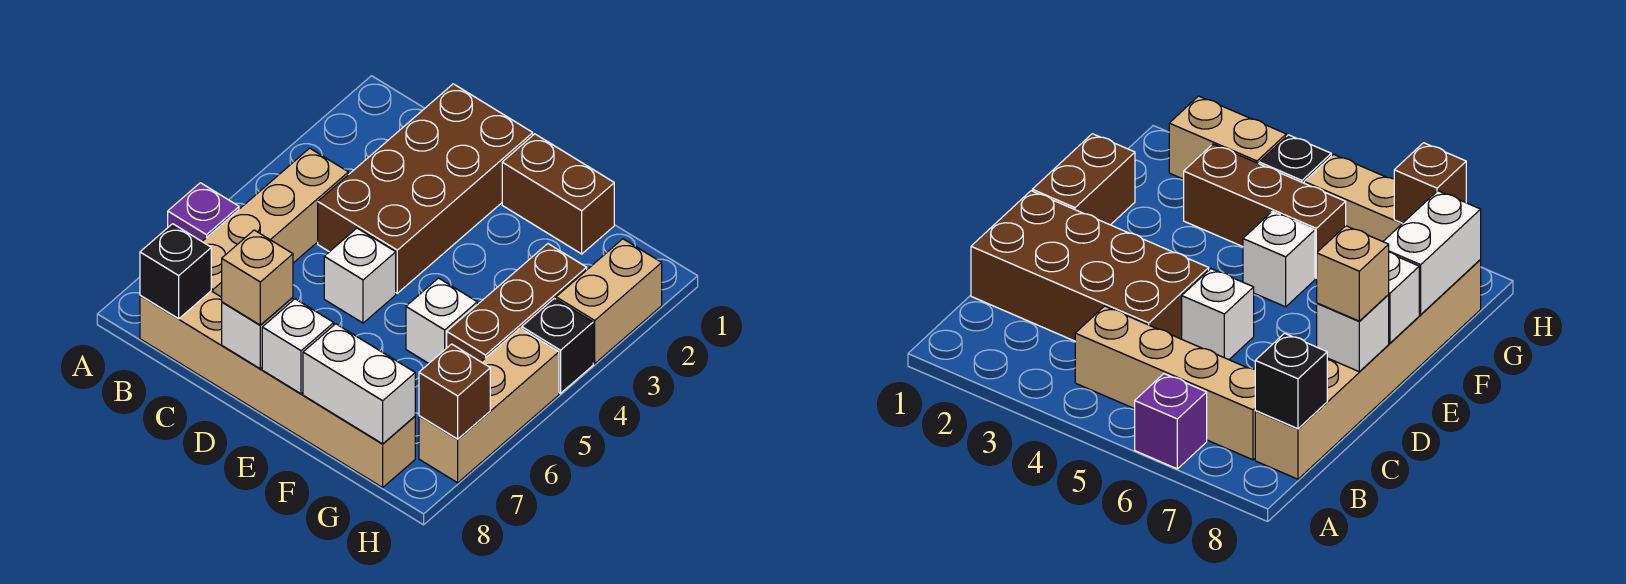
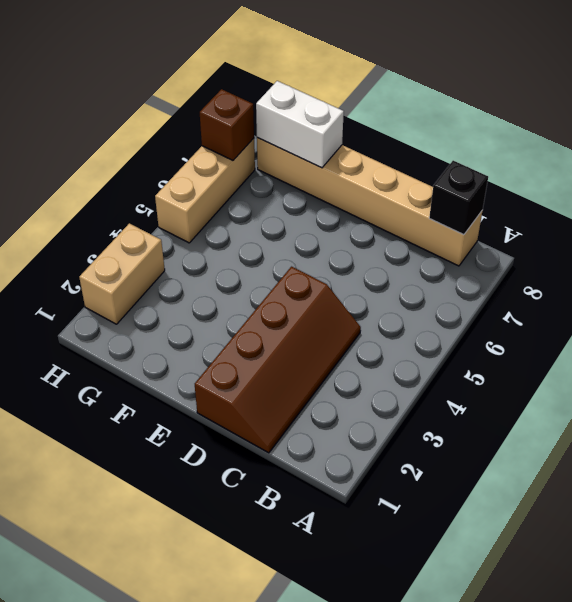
brown slope C1:D4 level 1 top D -> brown brick C1:D4 level 1
none -> purple brick A6 level 1
none -> tan brick B4:B7 level 1
none -> white brick D5 level 1

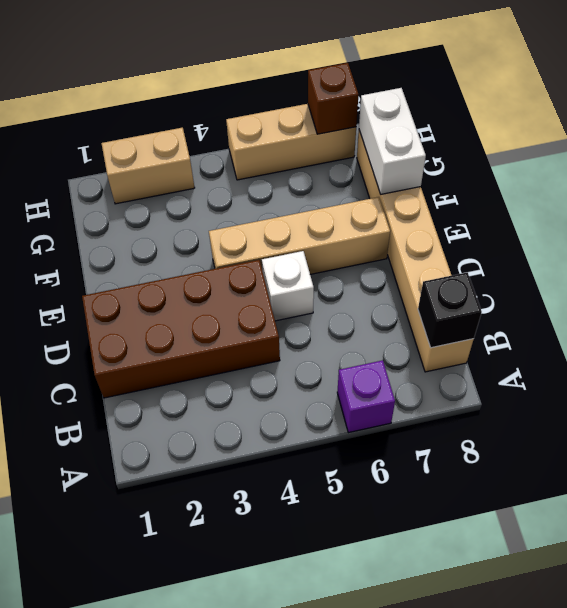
tan brick E4:E7 level 1 -> tan brick B4:B7 level 1
none -> brown brick E1:F1 level 1
none -> white brick F5 level 1
none -> brown brick G3:G5 level 1

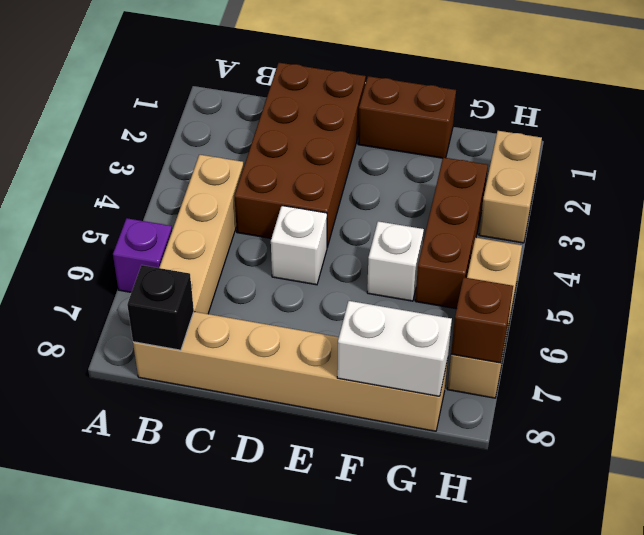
none -> black brick H4 level 1
none -> white brick D8 level 2
none -> white brick E8 level 2

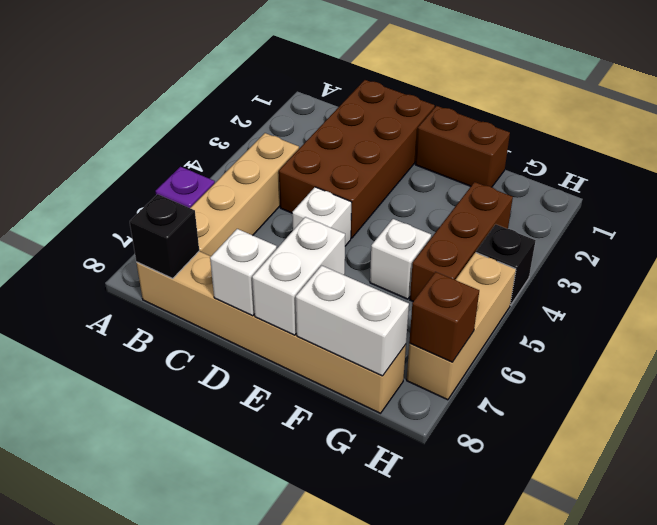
white brick E7:E8 level 2 -> white brick E8 level 2
none -> tan brick H2:H3 level 1
none -> tan brick D8 level 3

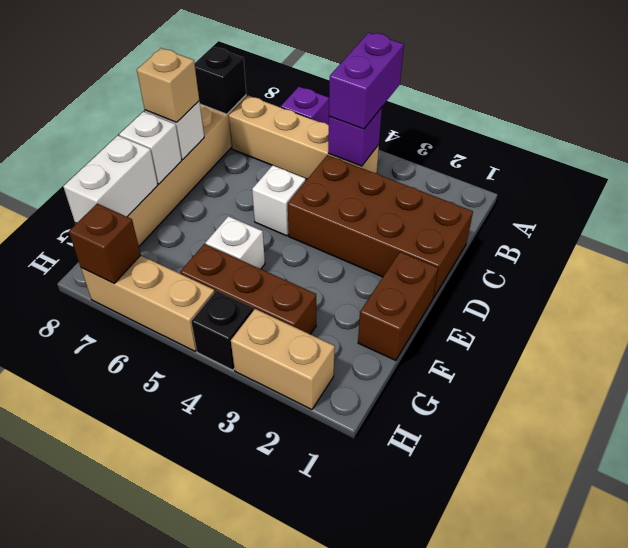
purple brick A4:B4 level 3 -> none
purple brick B4 level 2 -> none

